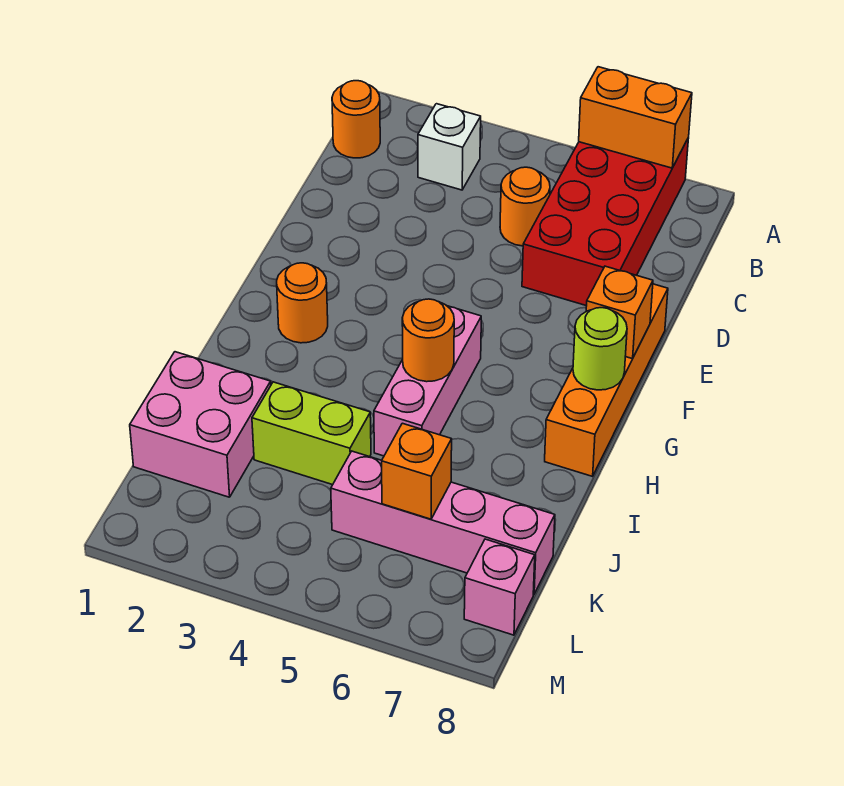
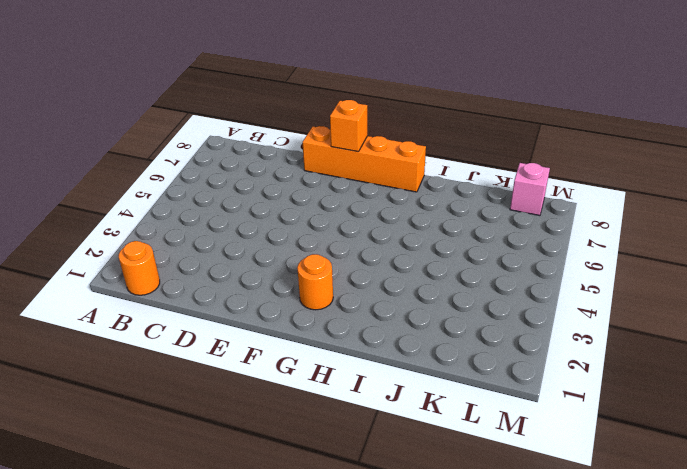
none -> red brick A6:D7 level 1
none -> white brick B3 level 1
none -> orange round brick C5 level 1

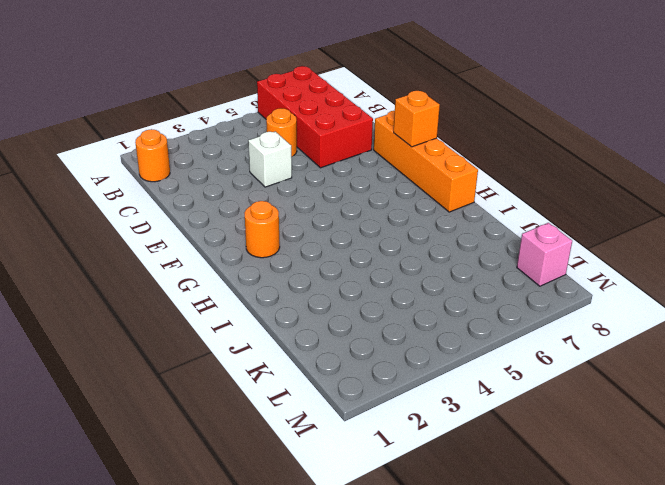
white brick D4 level 1 -> white brick B3 level 1
none -> pink brick G5:I5 level 1
none -> pink brick J1:K2 level 1
none -> lime brick J3:J4 level 1

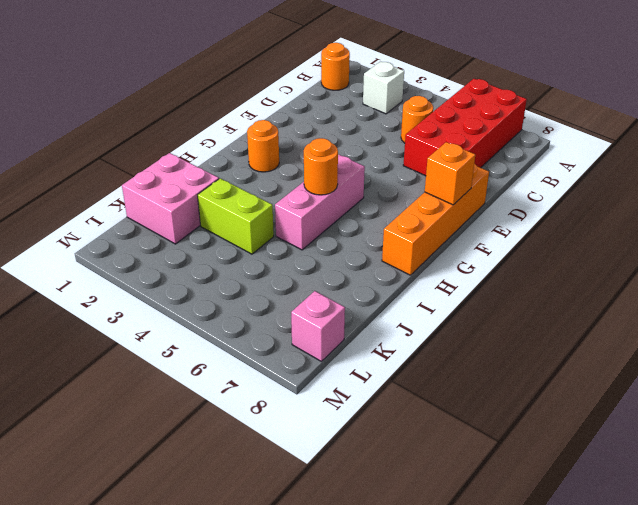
none -> pink brick K5:K8 level 1
none -> orange brick A6:A7 level 2
none -> lime round brick G8 level 2

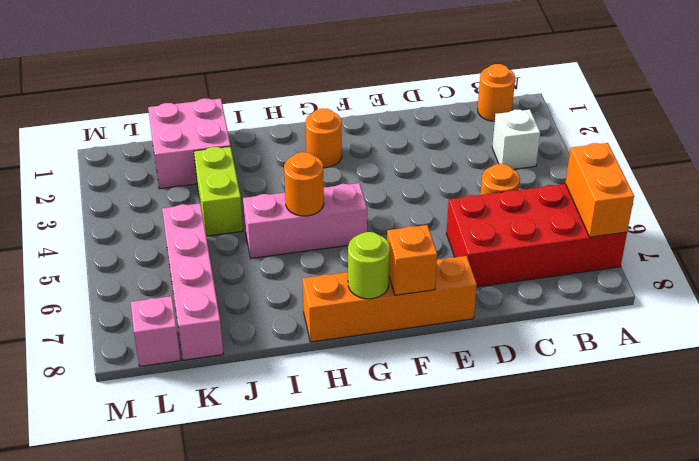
none -> orange brick K6 level 2

